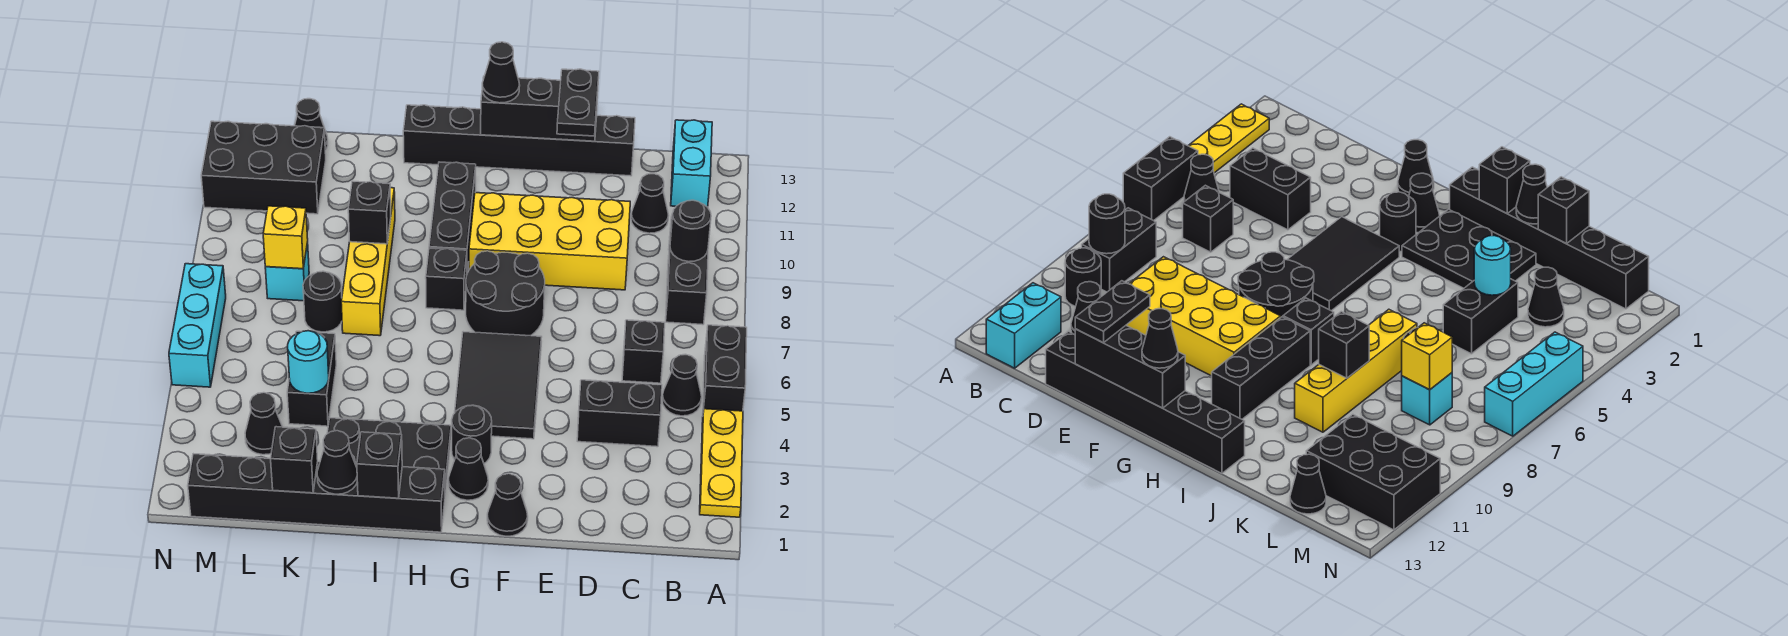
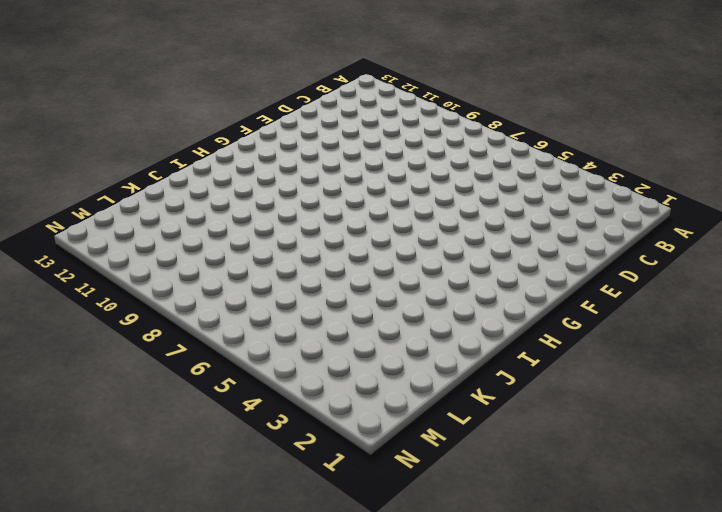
none -> yellow plate A2:A4 level 1
none -> black brick A5:A6 level 1
none -> black cone B5 level 1
none -> black brick B8:B9 level 1

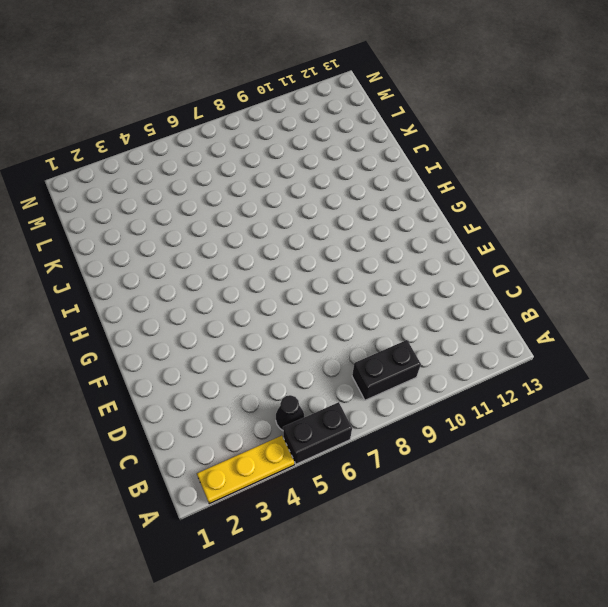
none -> black round brick B10 level 1
none -> cyan brick B12:B13 level 1
none -> black brick C4:D4 level 1
none -> black brick C6 level 1

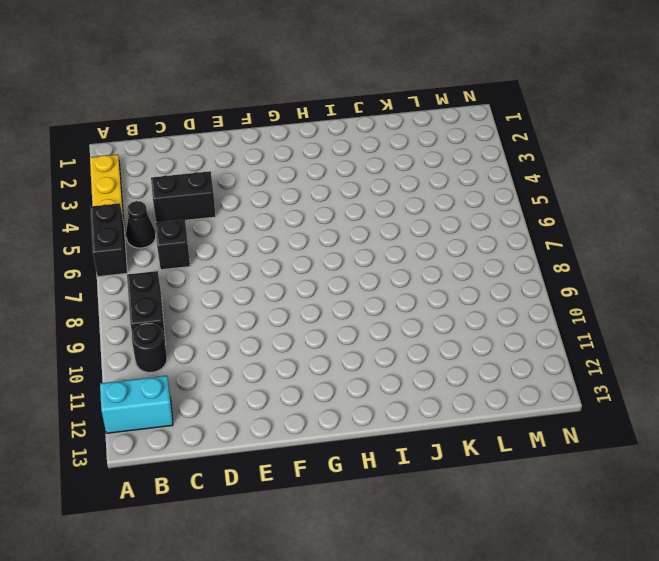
cyan brick A12:B12 level 1 -> cyan brick B12:B13 level 1
none -> black cone C11 level 1
none -> yellow brick D9:G10 level 1
none -> black brick D13:I13 level 1
none -> black cone F1 level 1

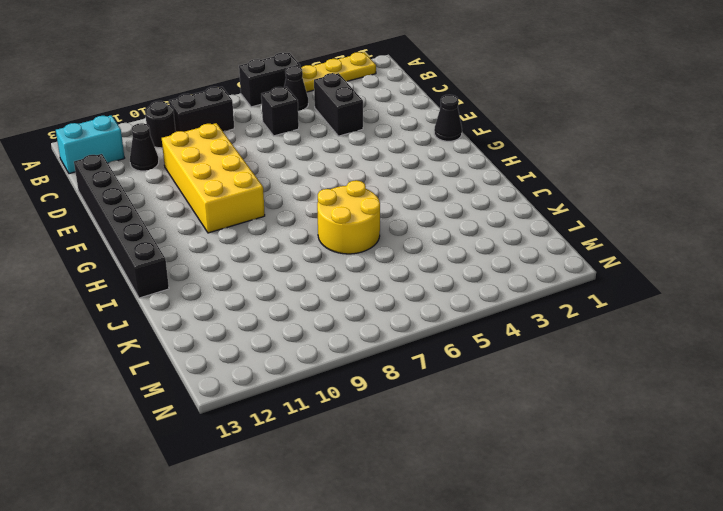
yellow round brick I6:J7 level 1 -> yellow brick J7:J10 level 1
none -> black tile F4:G6 level 1
none -> black round brick F7:G8 level 1
none -> black cone G2 level 1
none -> black round brick G3 level 1

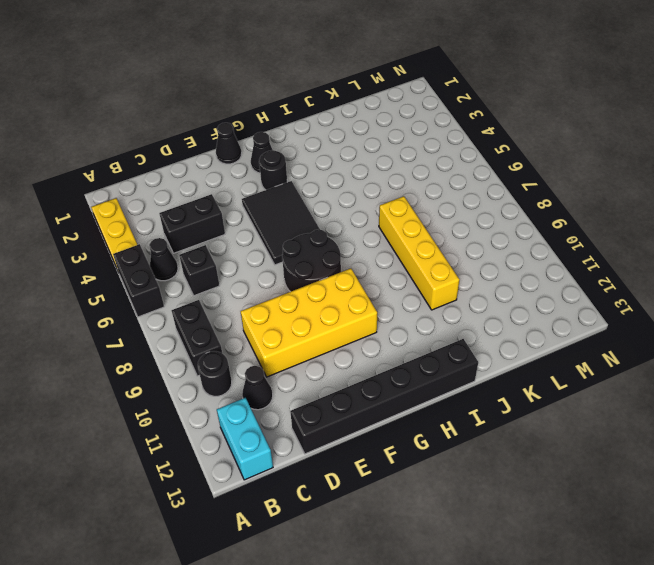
none -> black brick H1:M1 level 1
none -> black plate H2:J3 level 1
none -> black brick H8 level 1
none -> black brick H9:H11 level 1

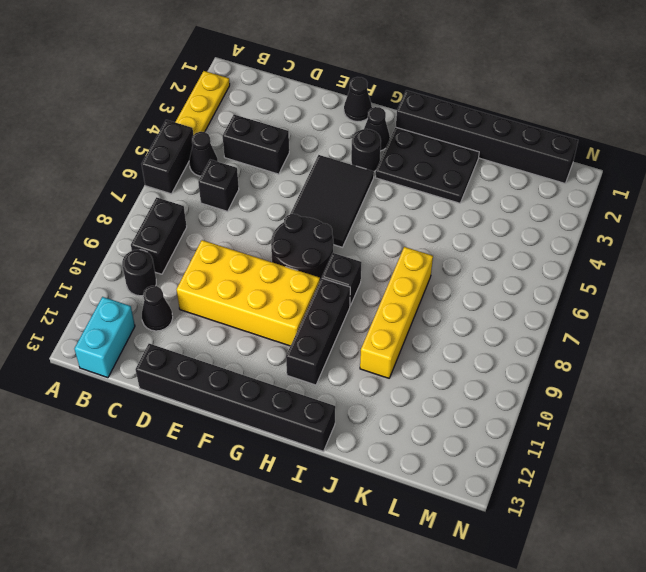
none -> black brick K4:K5 level 1
none -> black round brick K7 level 1
none -> black cone L3 level 1
none -> cyan brick L8 level 1

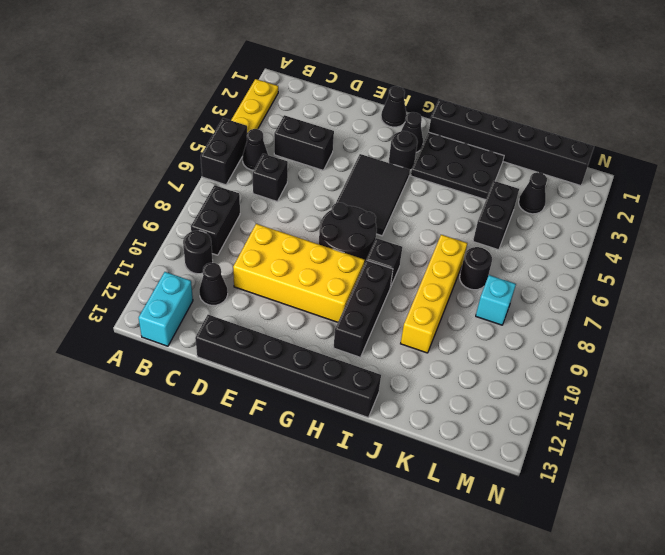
none -> black brick L11:N12 level 1
none -> black cone L13 level 1
none -> cyan brick N5:N7 level 1
none -> black round brick B9 level 2

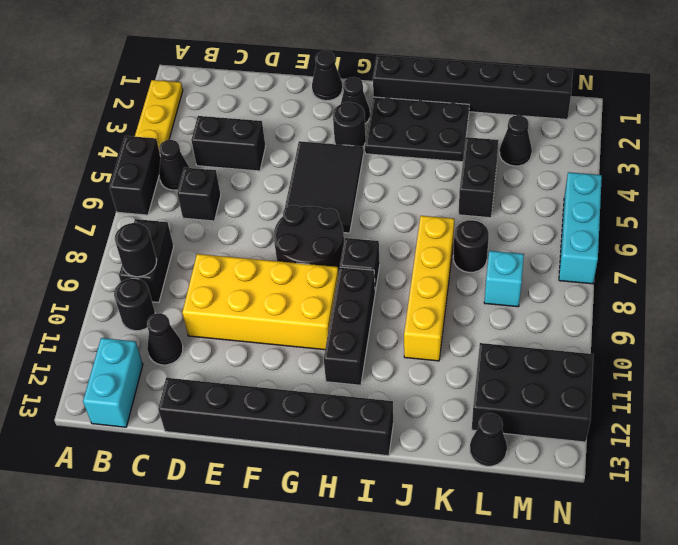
none -> black brick E13:G13 level 2
none -> black brick I1 level 2
none -> black cone J1 level 2
none -> black brick J9 level 2

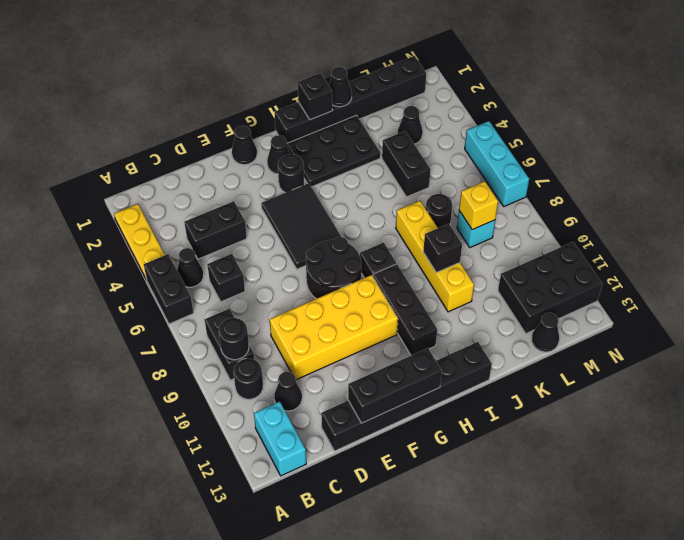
none -> black brick K1 level 2
none -> cyan round brick K4 level 2
none -> black plate E12:E13 level 3
none -> black cone G13 level 3

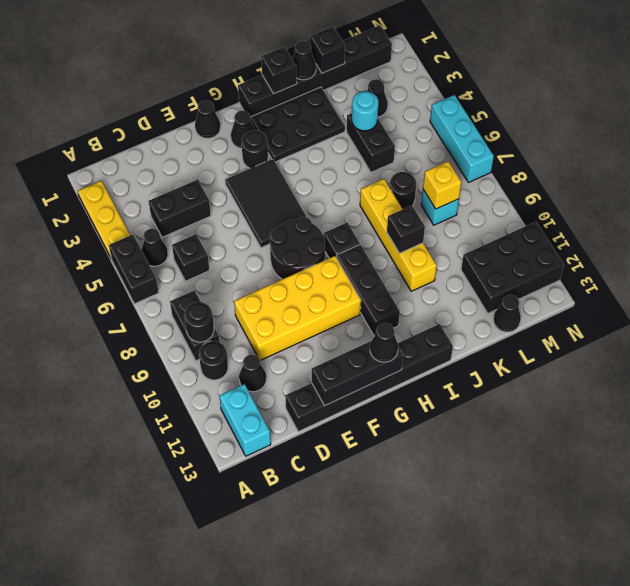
none -> black plate E12:E13 level 3

